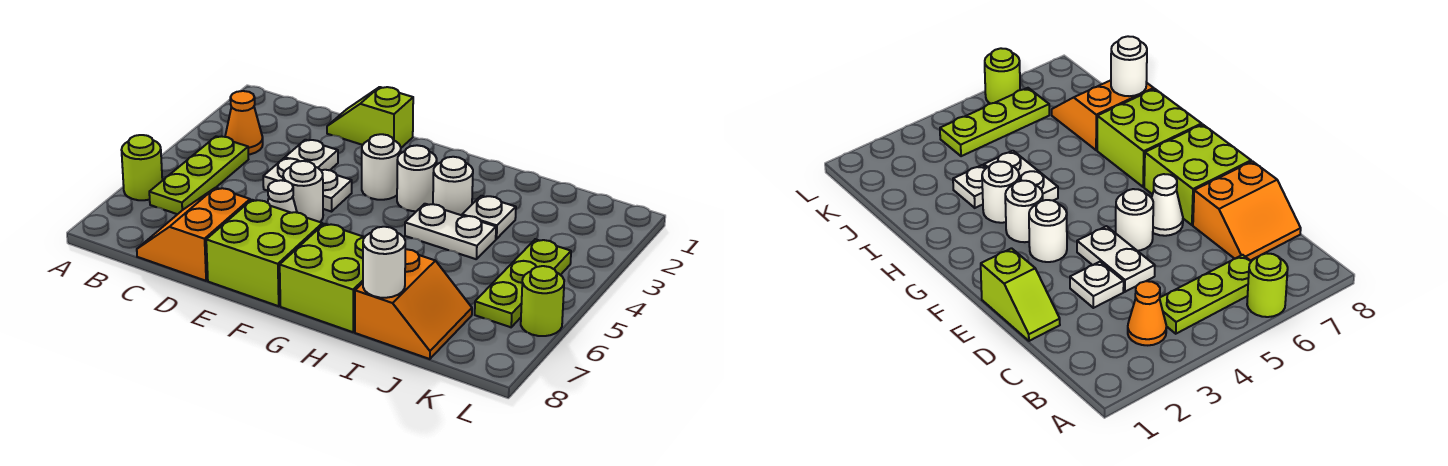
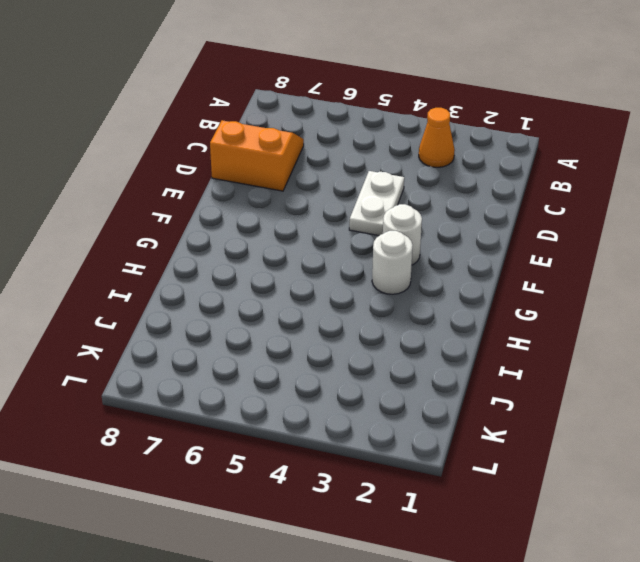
none -> lime round brick A6 level 1
none -> lime plate B4:B6 level 1
none -> lime slope D1:E1 level 1 top E

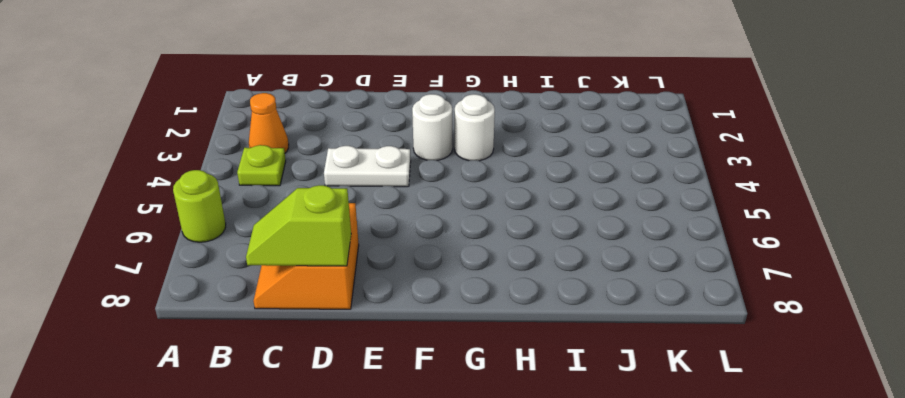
lime plate B4 level 1 -> lime plate B4:B6 level 1
lime slope C8:D8 level 2 top D -> lime slope D1:E1 level 1 top E
none -> white plate D3 level 1
none -> white round brick E5 level 1
none -> white cone E6 level 1

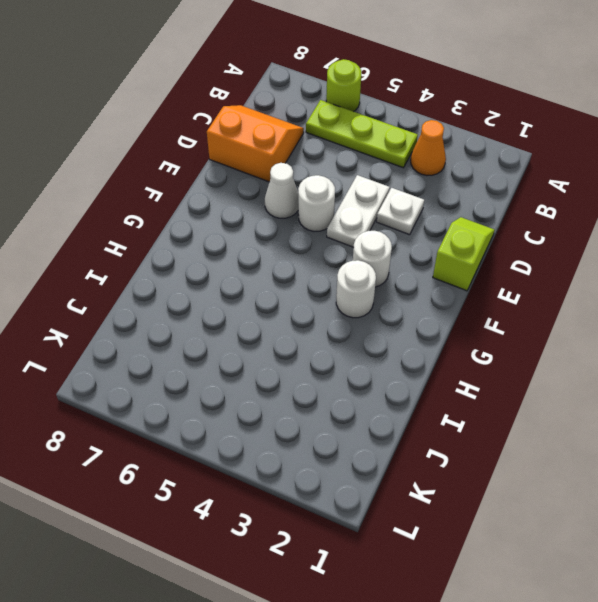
none -> lime brick E7:F8 level 1
none -> lime brick G7:H8 level 1
none -> white round brick H3 level 1

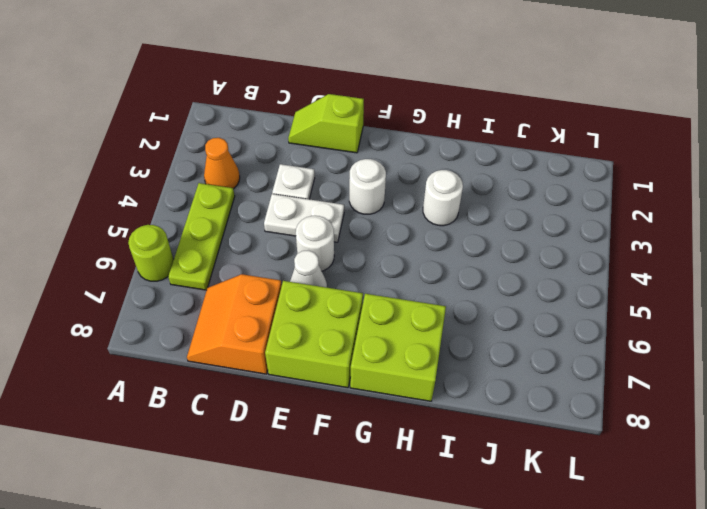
none -> white round brick G3 level 1
none -> white plate H4:I4 level 1
none -> white plate I3 level 1

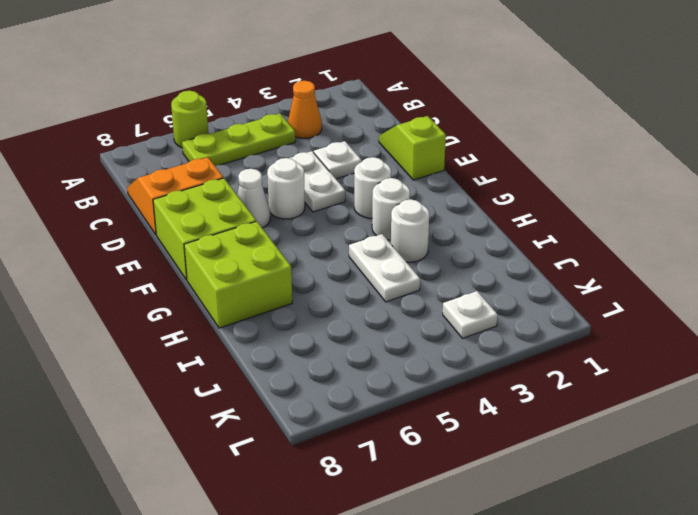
white plate K3 level 1 -> white plate I3 level 1
none -> orange slope I7:J8 level 1 top I
none -> lime plate K4:K6 level 1
none -> lime round brick L6 level 1

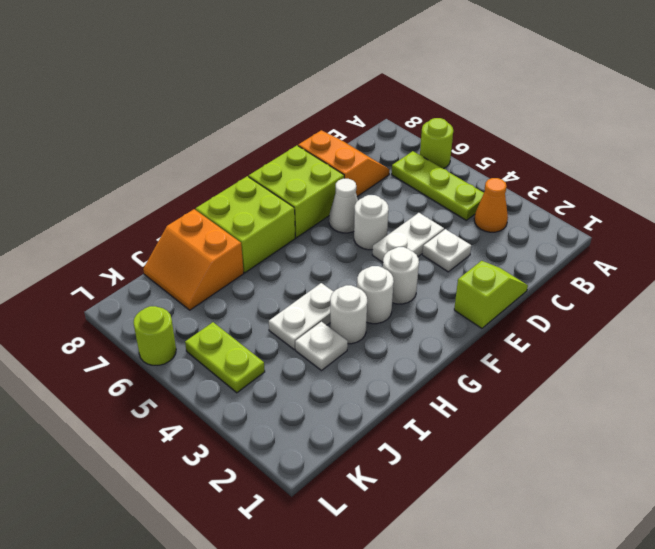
lime plate K4:K5 level 1 -> lime plate K4:K6 level 1
none -> white round brick I8 level 2

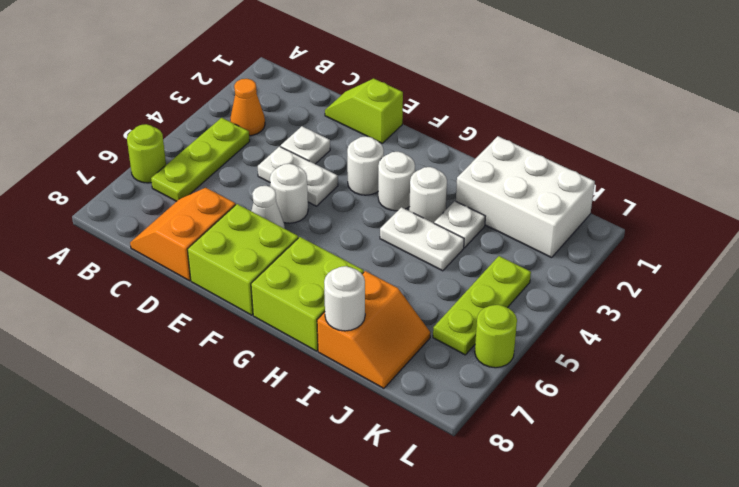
white brick I1:K2 level 1 -> none

